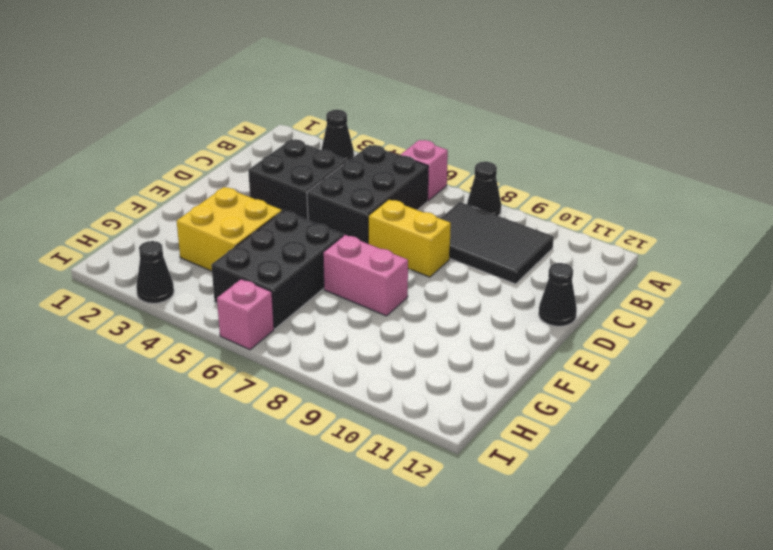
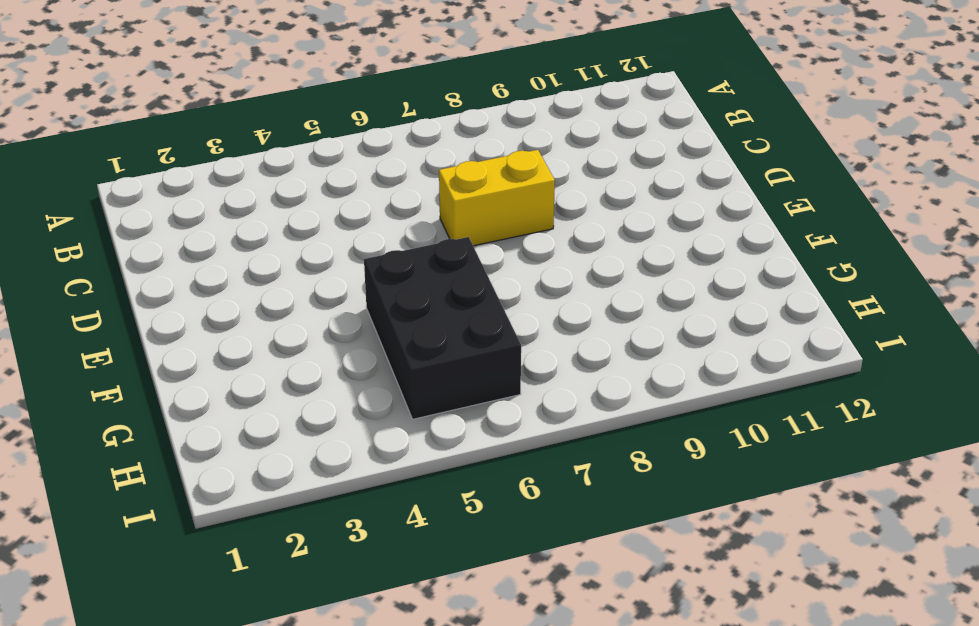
none -> black cone A3 level 1
none -> pink brick A6 level 1
none -> black cone A8 level 1

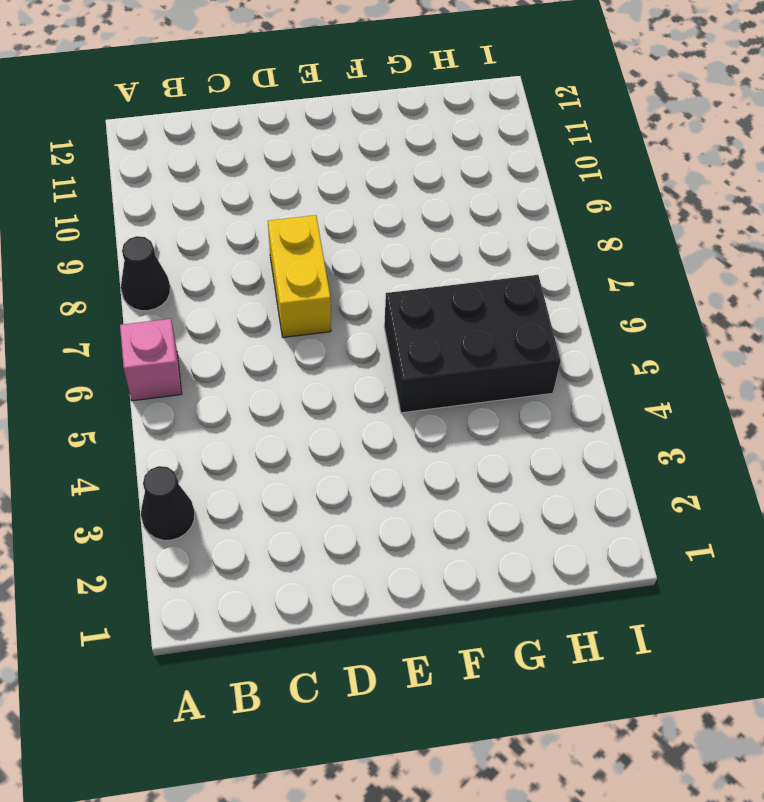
none -> black brick B5:D6 level 1
none -> black tile B8:C10 level 1
none -> black brick C3:D4 level 1

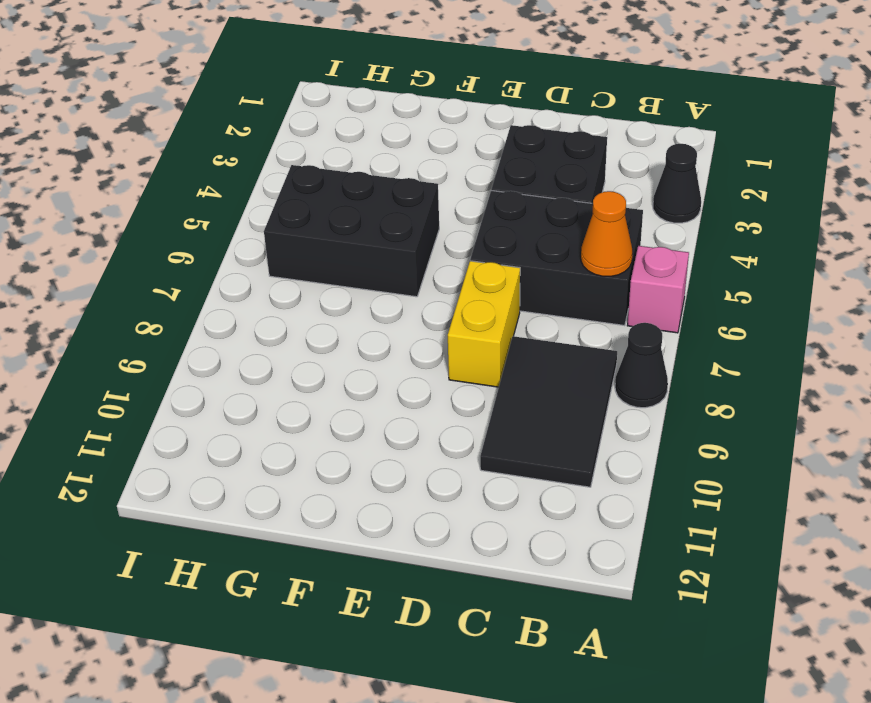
orange cone B6 level 2 -> none
none -> black cone D12 level 1
none -> yellow brick F3:G4 level 1
none -> pink brick F7:F8 level 1

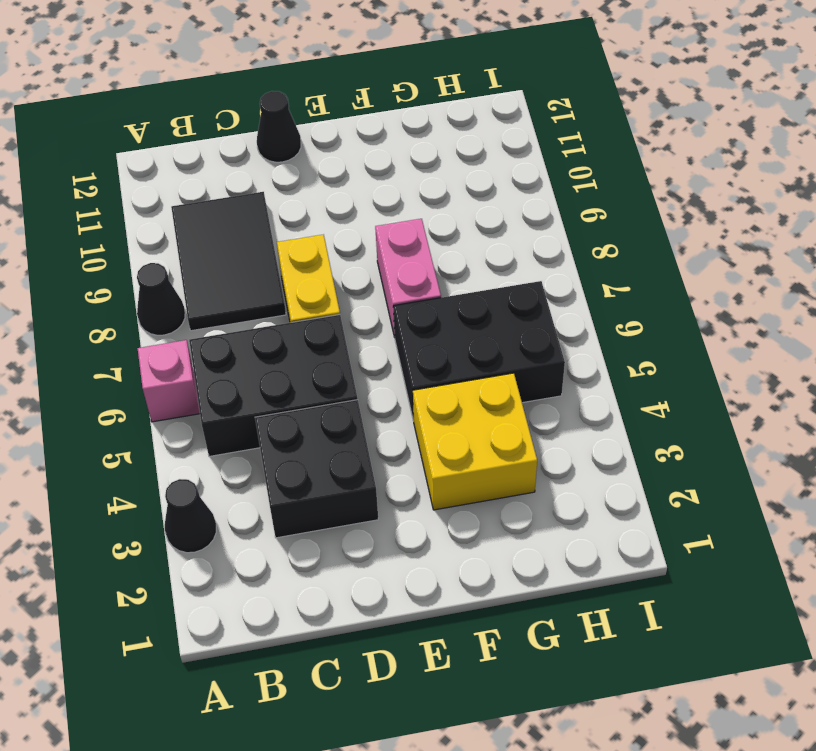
none -> black cone I3 level 1
none -> pink brick I6 level 1

